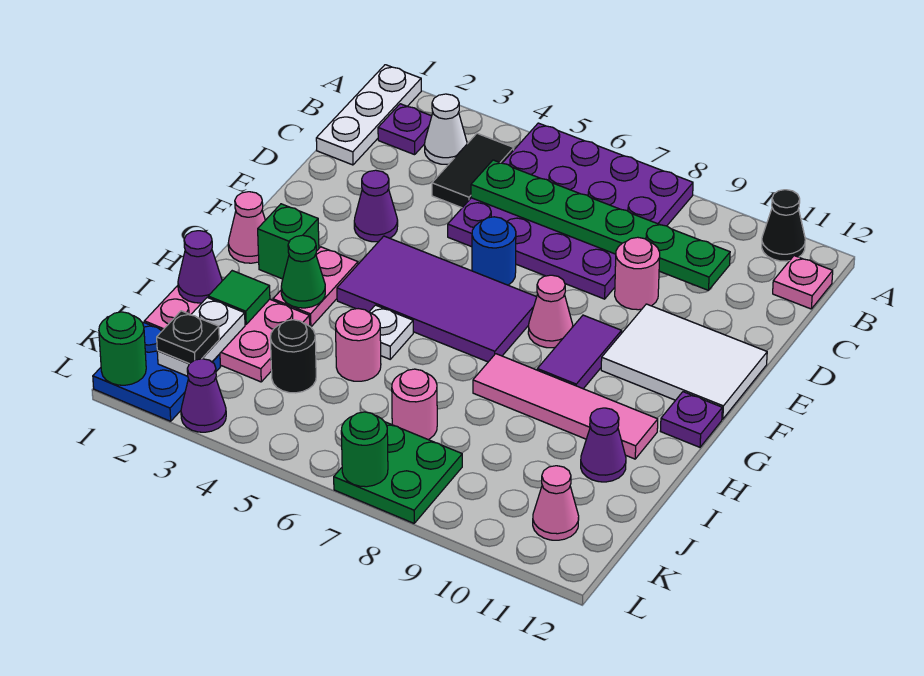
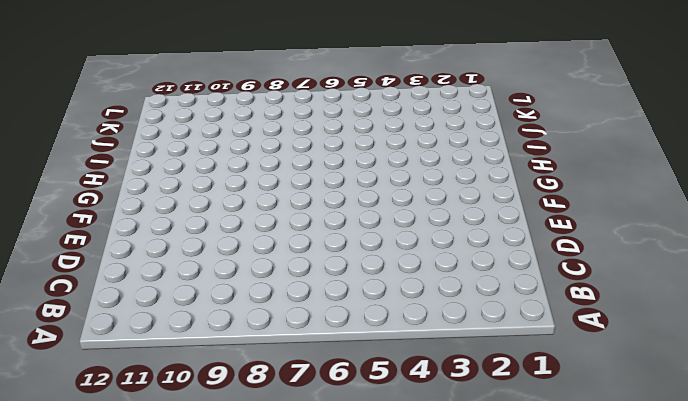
none -> white plate A1:C1 level 1
none -> purple plate A5:D8 level 1
none -> black cone A11 level 1
none -> purple plate B2 level 1

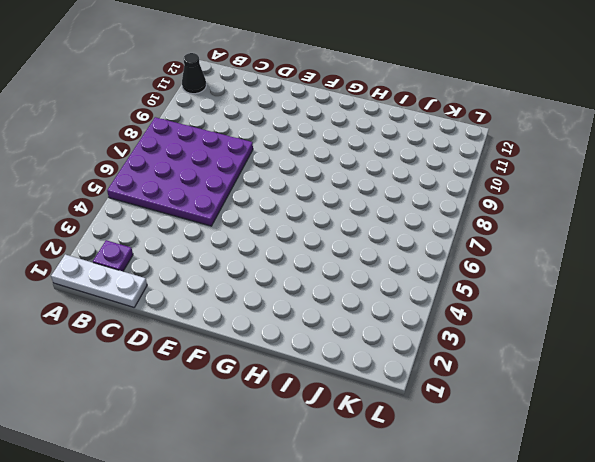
none -> white cone B3 level 1
none -> black tile B4:C4 level 1
none -> pink plate B12 level 1
none -> pink round brick D9 level 1

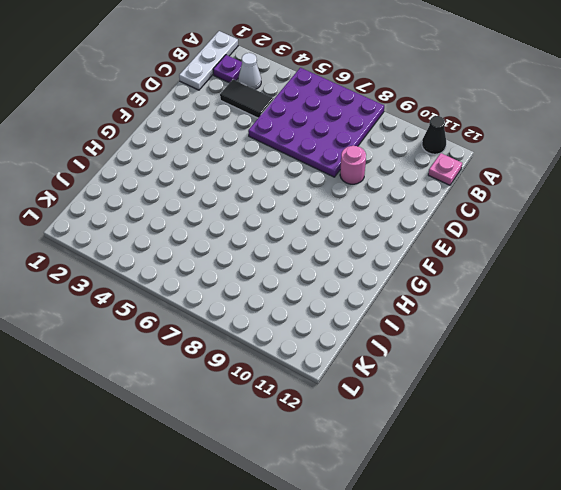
black tile C3:C4 level 1 -> black tile B4:C4 level 1
none -> purple cone E3 level 1
none -> blue round brick E6 level 1
none -> white tile E10:F12 level 1
none -> purple tile F4:G7 level 1

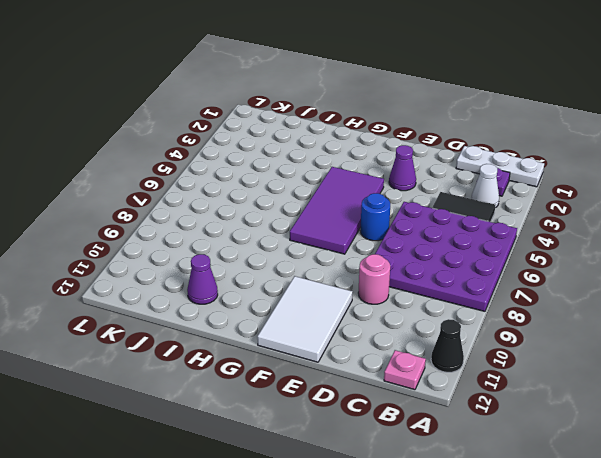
none -> pink cone F8 level 1
none -> purple tile F9:G9 level 1
none -> pink cone G1 level 1
none -> green brick G2 level 1

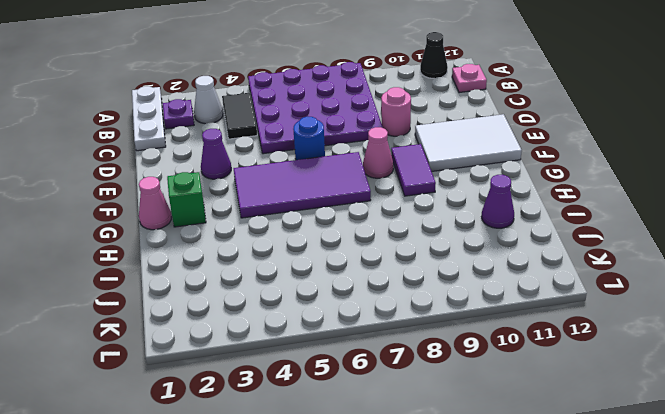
none -> pink plate G3:H3 level 1
none -> purple plate G12 level 1
none -> white plate H5 level 1
none -> pink tile H8:H11 level 1

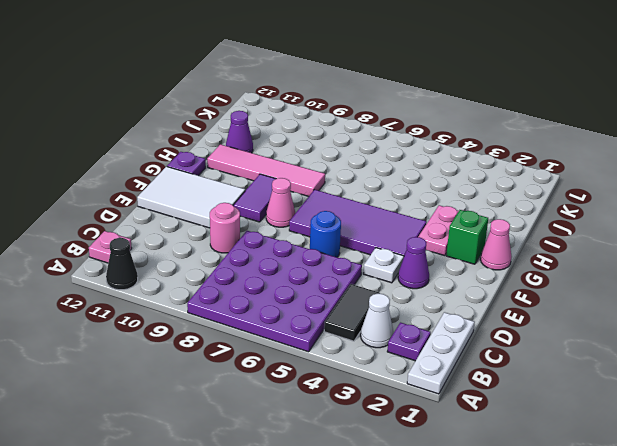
white plate E4 level 1 -> white plate H5 level 1
none -> pink plate I1:J3 level 1
none -> pink round brick I5 level 1
none -> black round brick J4 level 1
none -> pink round brick J7 level 1

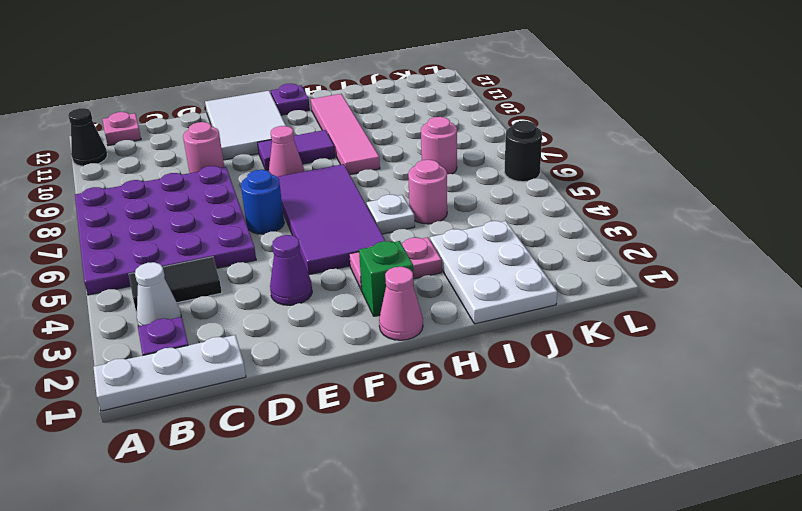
white plate I1:J3 level 1 -> pink plate I1:J3 level 1
black round brick L6 level 1 -> black round brick J4 level 1
none -> purple cone I11 level 1
none -> blue plate K1:L2 level 1
none -> green plate K7:L8 level 1
none -> pink cone K11 level 1

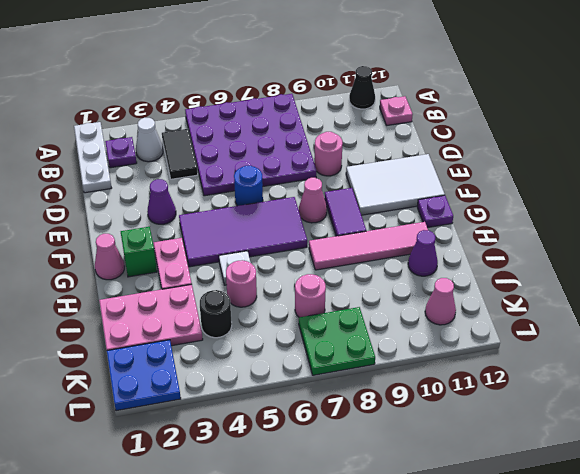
none -> purple cone L3 level 1
none -> green plate C5:C10 level 2
none -> green cone H3 level 2
none -> purple cone I1 level 2

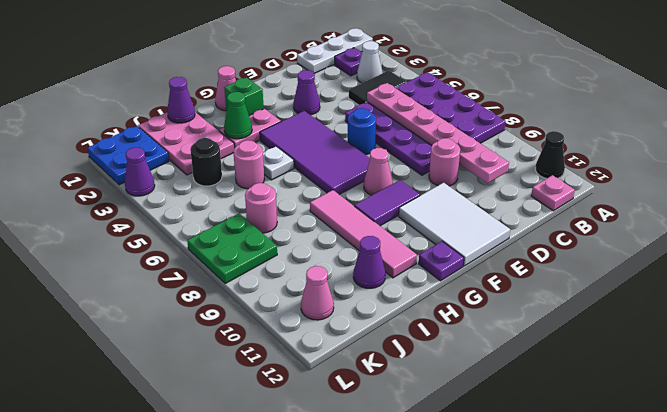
pink plate C5:C10 level 2 -> green plate C5:C10 level 2
none -> green tile I2 level 2
none -> white plate J2:K2 level 2
none -> green round brick L1 level 2
none -> green round brick L7 level 2

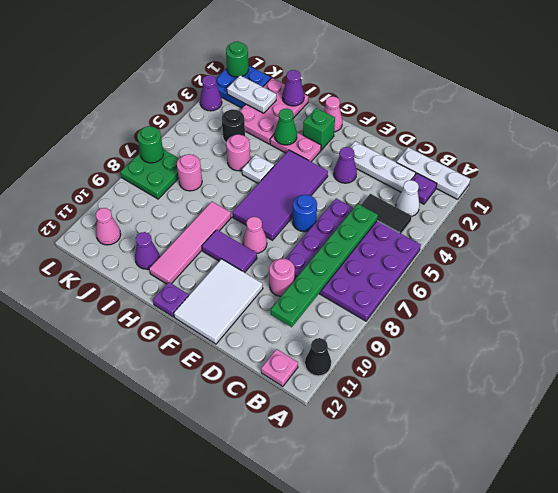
white plate C2:E2 level 1 -> none
none -> green tile I2 level 2
none -> black plate K2 level 3

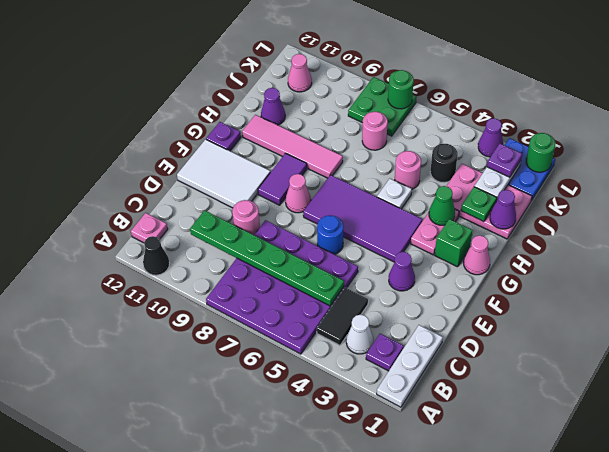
green plate I2 level 2 -> green tile I2 level 2
purple plate K2 level 3 -> black plate K2 level 3

